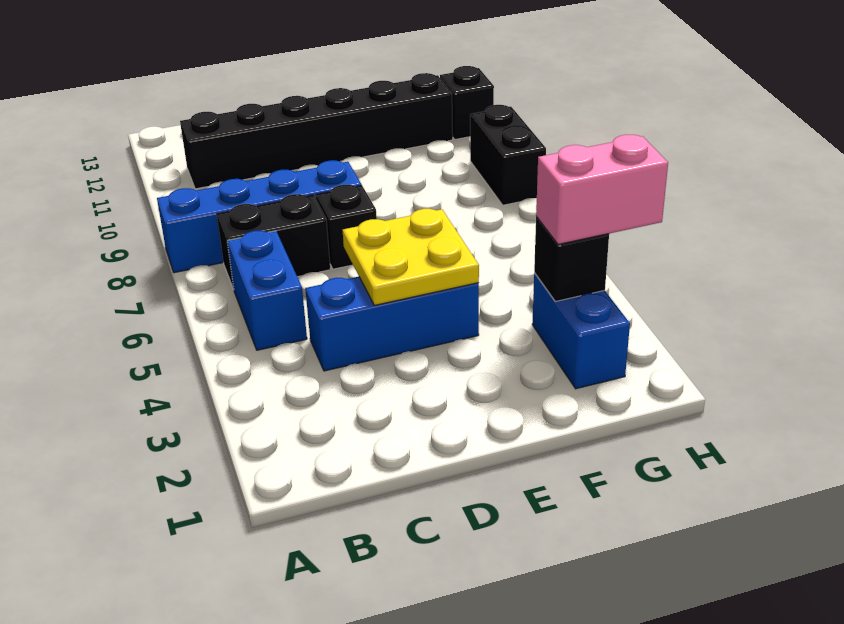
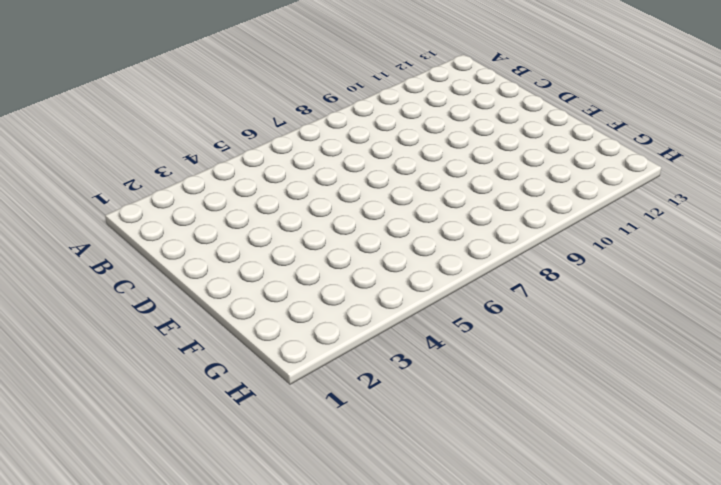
none -> blue brick A8:D8 level 1
none -> blue brick B5:B6 level 1
none -> black brick B7:C7 level 1

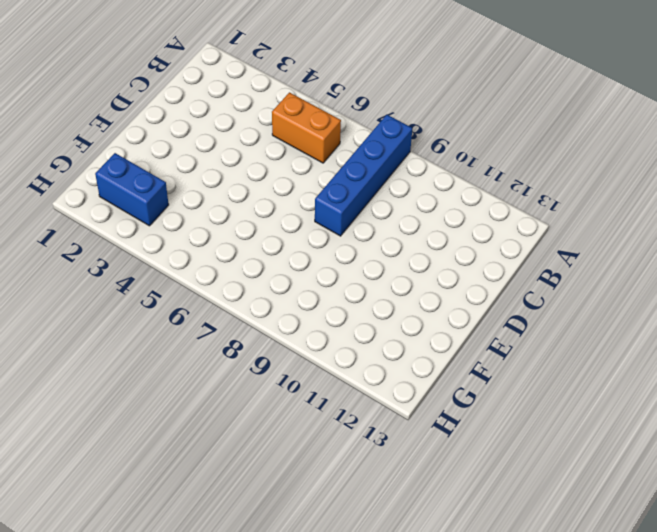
orange brick B5:B6 level 1 -> blue brick B5:B6 level 1
none -> black brick B7:C7 level 1
none -> black brick B11:G11 level 1
none -> blue brick C4:E4 level 1

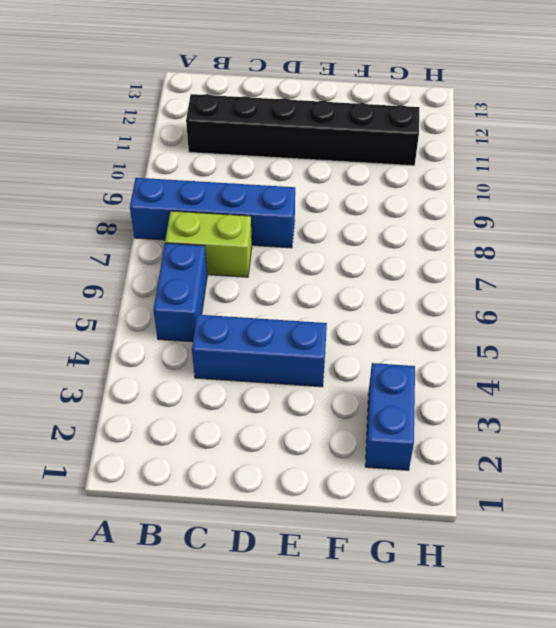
lime brick B7:C7 level 1 -> black brick B7:C7 level 1
none -> black brick D7 level 1
none -> black brick H8:H9 level 1
none -> black brick H11 level 1

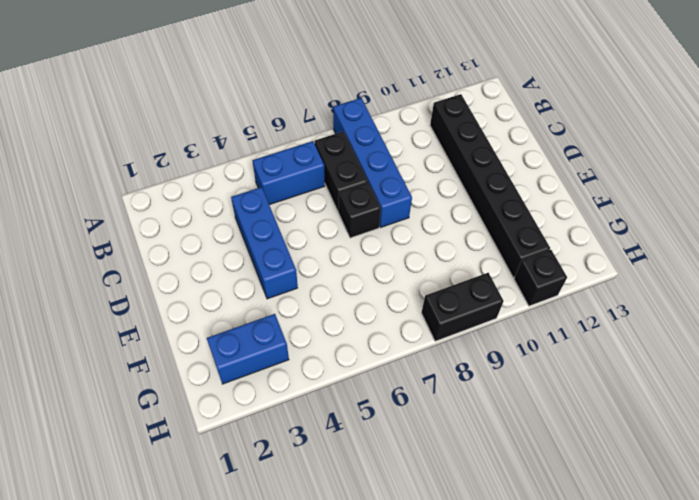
none -> yellow plate D4:E5 level 2
none -> black brick G3 level 2
none -> pink brick G3:H3 level 3

